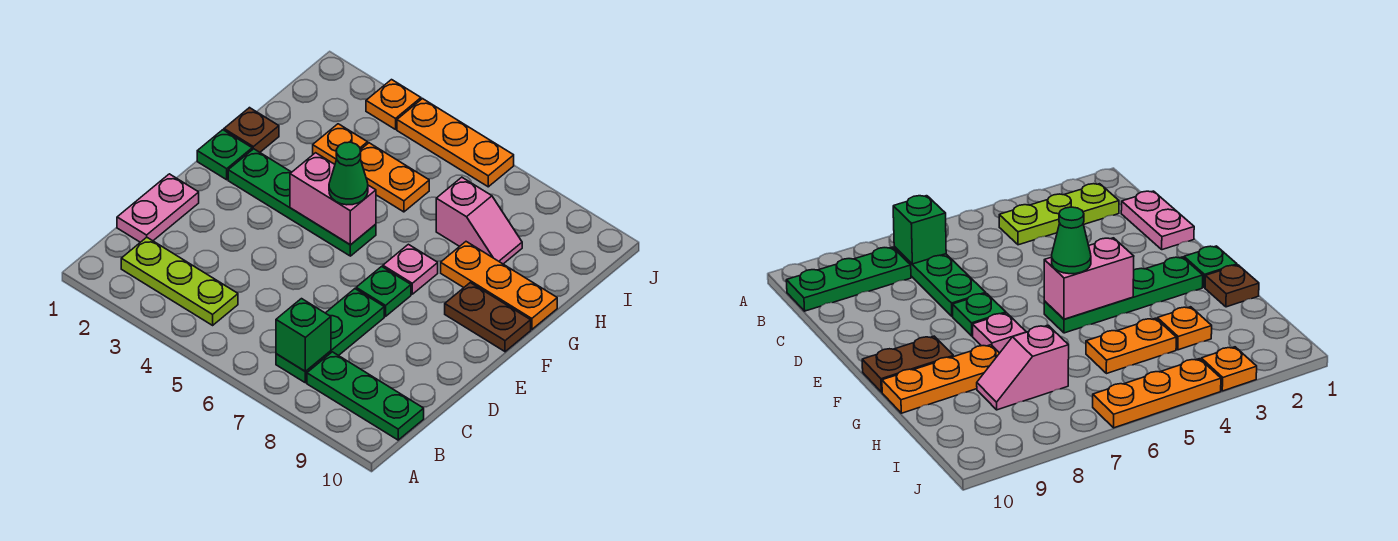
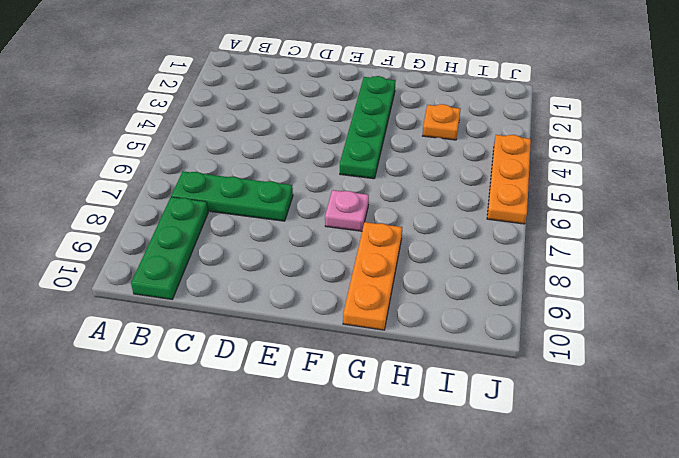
none -> lime plate B2:B4 level 1
none -> pink plate C1:D1 level 1
none -> green plate E7 level 1

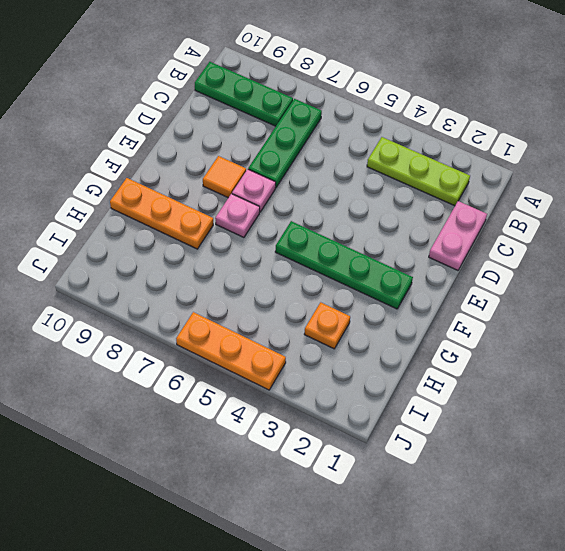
pink plate E7 level 1 -> green plate E7 level 1
orange tile E8 level 1 -> none
none -> green plate F1 level 1
none -> brown plate F9:F10 level 1
none -> brown plate G1 level 1

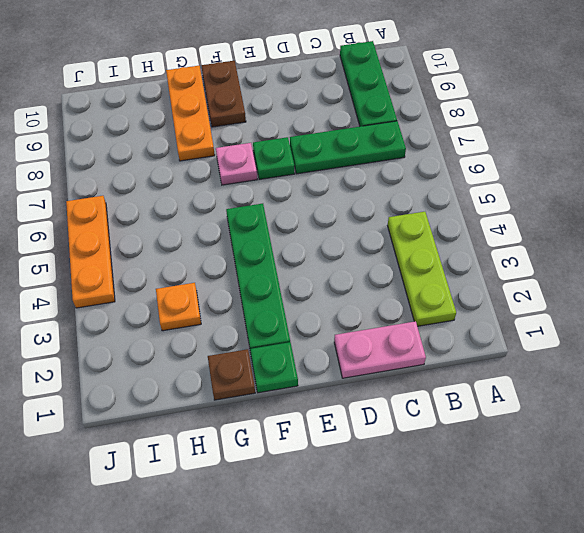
none -> orange plate H4:H5 level 1
none -> pink slope H7:H8 level 1 top 7
none -> orange plate J3 level 1

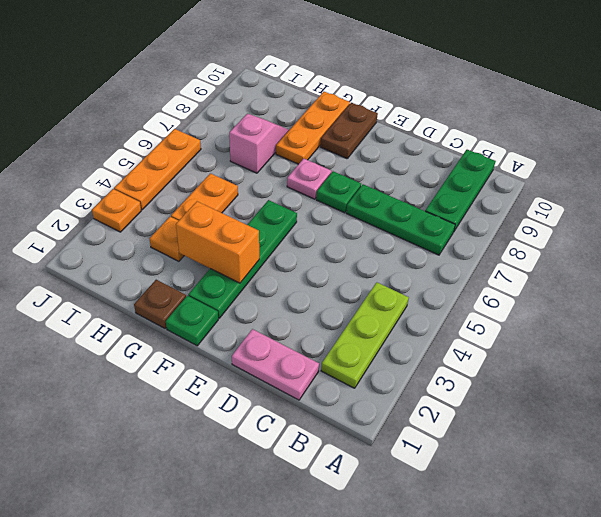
orange brick F3:G3 level 2 -> none
none -> green brick B7 level 2
none -> pink brick F4:F5 level 2
none -> green cone F5 level 3

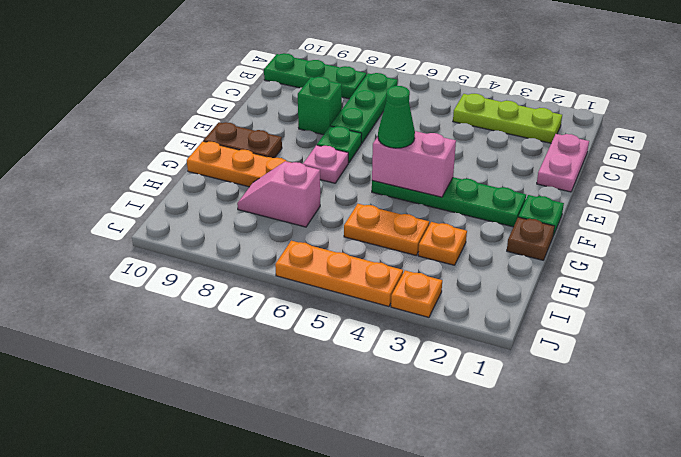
green brick D8 level 1 -> green brick B7 level 2

